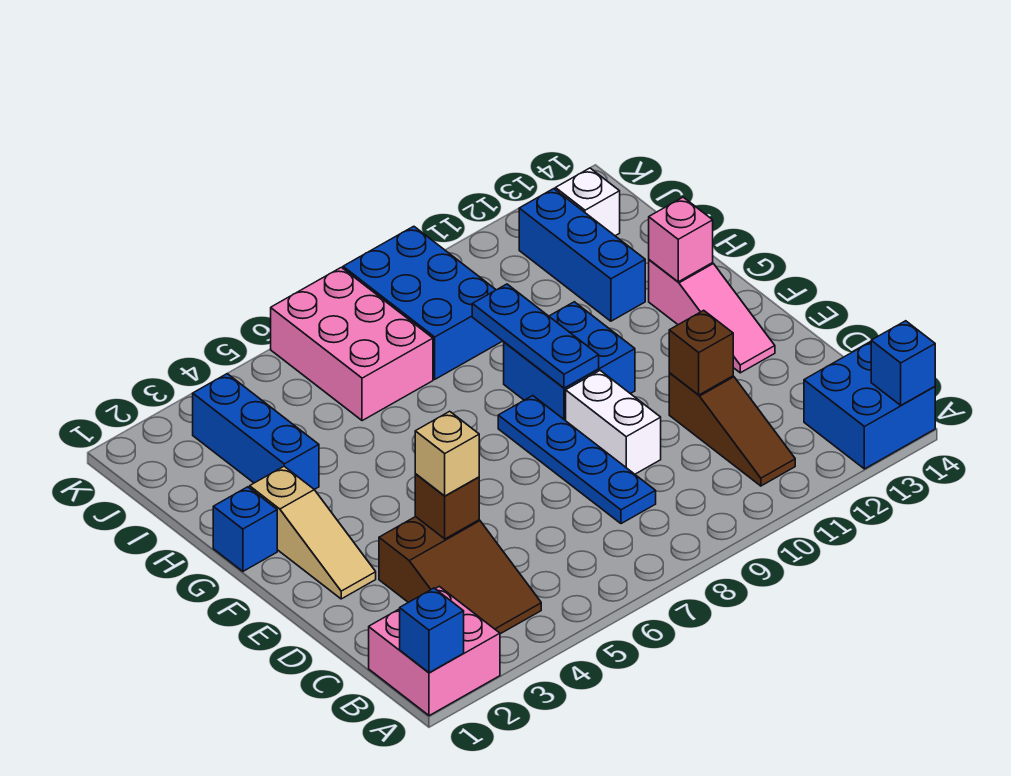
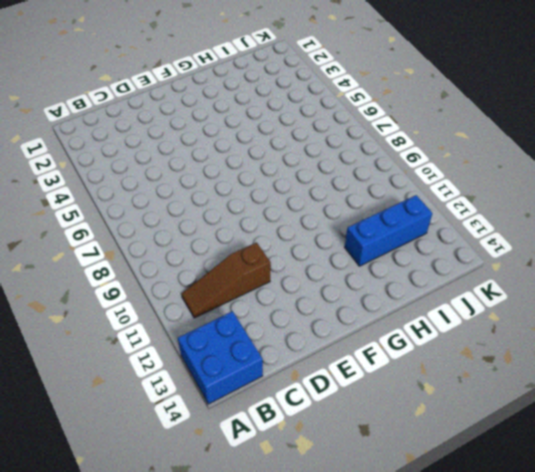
none -> pink brick A1:B2 level 1
none -> brown slope B3:D4 level 1 top D
none -> blue plate C8:F8 level 1

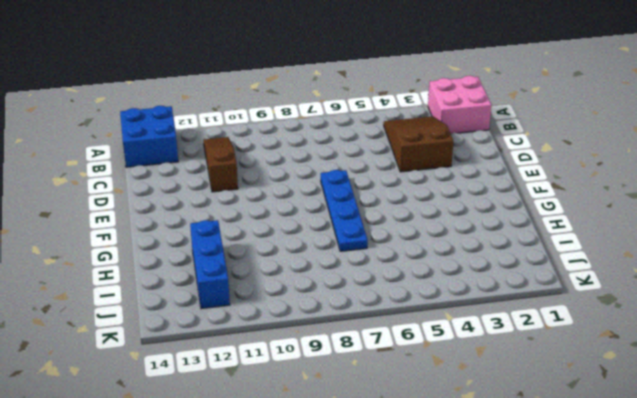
blue plate E7:H7 level 1 -> blue plate C8:F8 level 1
none -> white brick D9:E9 level 1
none -> tan slope E2:G2 level 1 top G
none -> pink slope E13:G13 level 1 top G

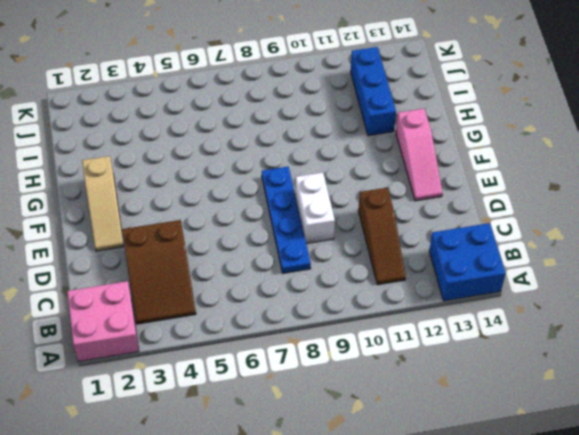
none -> blue brick F9:G10 level 1
none -> blue brick G1 level 1
none -> blue brick H3:J3 level 1

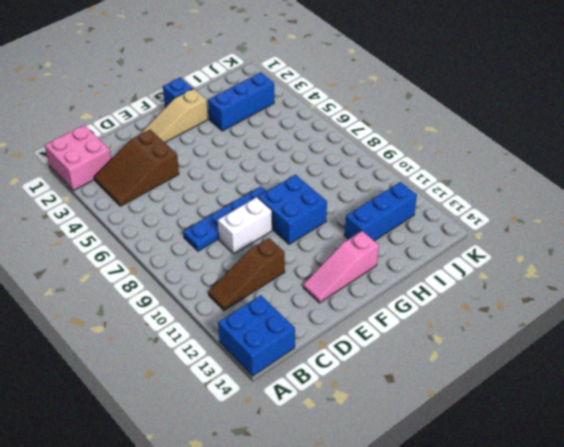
none -> pink brick I6:K7 level 1
none -> blue brick I8:K9 level 1
none -> white brick J13 level 1

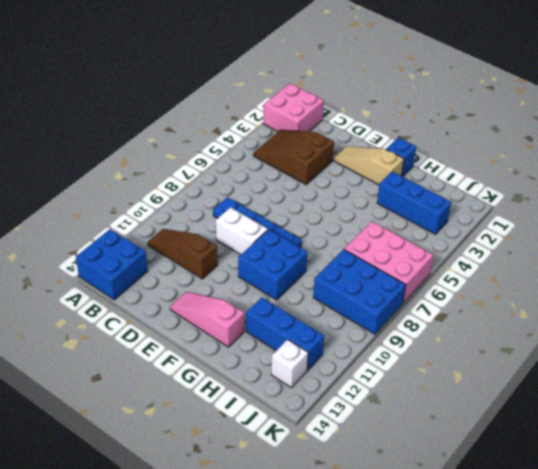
none -> blue brick A1 level 2
none -> blue brick A14 level 2
none -> brown brick D4 level 2

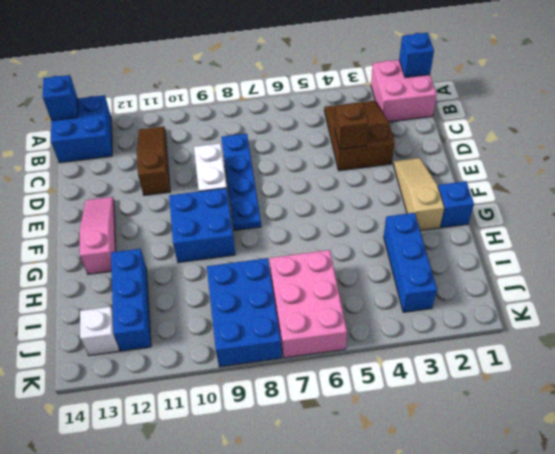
none -> brown brick D11 level 2
none -> blue plate F9:H9 level 2
none -> pink brick G13 level 2

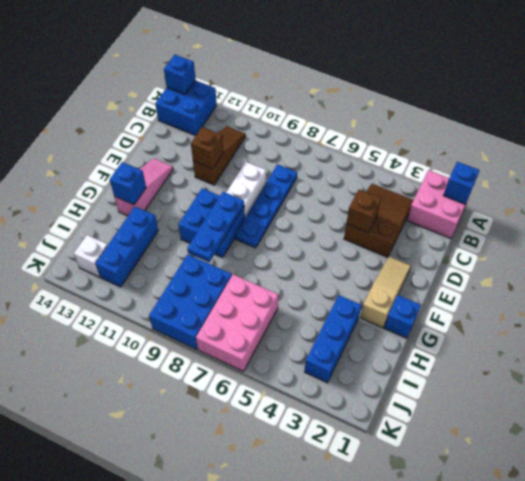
blue brick G13 level 2 -> pink brick G13 level 2
none -> tan brick D4 level 3

